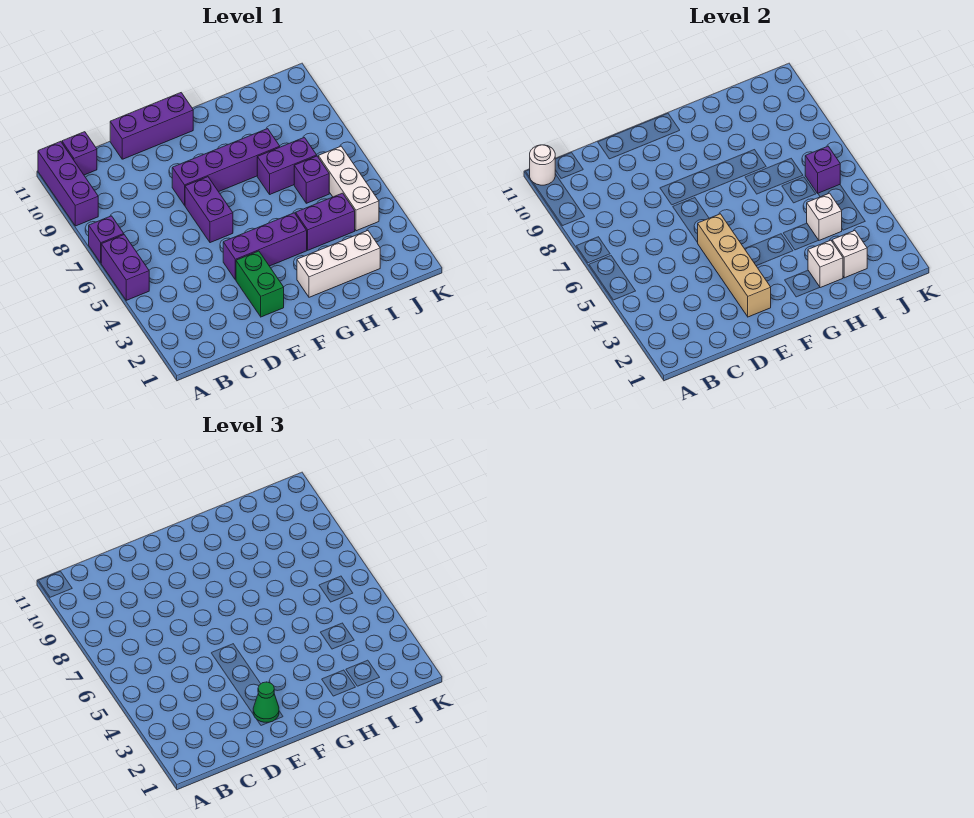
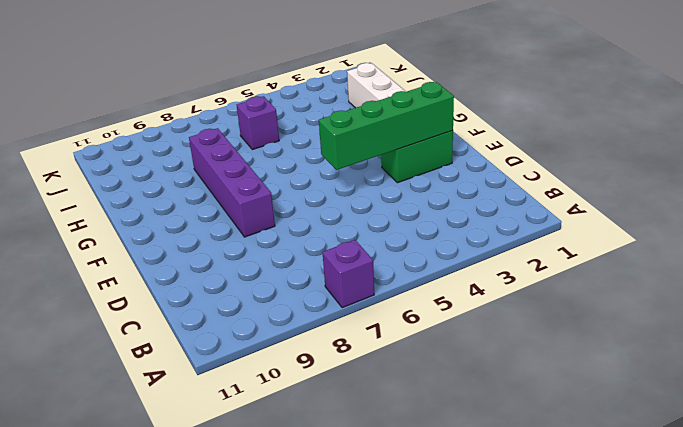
green brick E2:E5 level 2 -> tan brick E2:E5 level 2
none -> purple brick A5:A6 level 1
none -> purple brick A9:A11 level 1
none -> purple brick B11 level 1

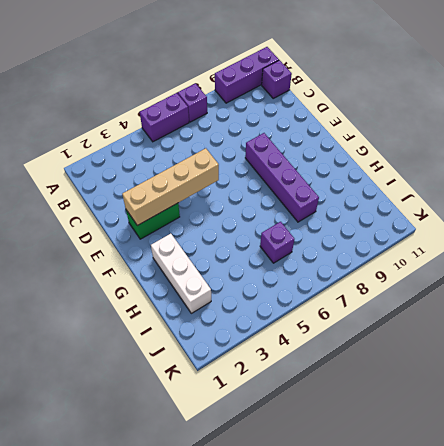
none -> purple brick D11:F11 level 1
none -> purple brick E4:G4 level 1
none -> purple brick E6:E7 level 1

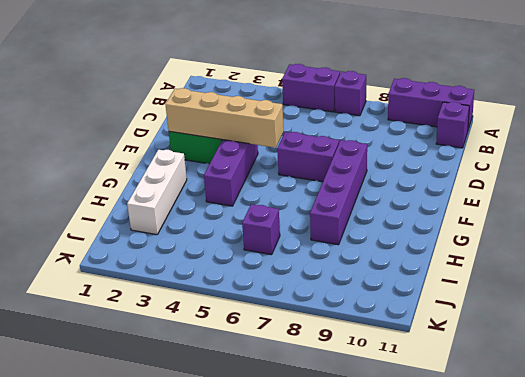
none -> purple brick D11:F11 level 1
none -> purple brick H4:I4 level 1
none -> purple brick H7:I7 level 1

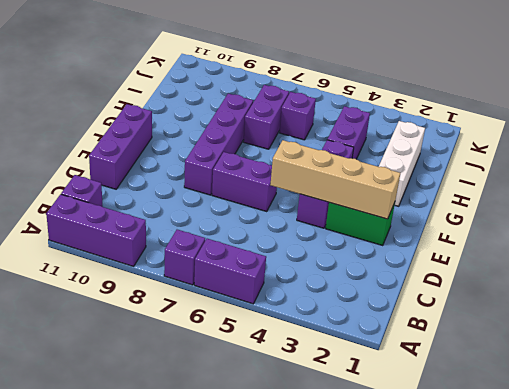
none -> white brick J4:J6 level 1
none -> white round brick A11 level 2
none -> white brick H2 level 2

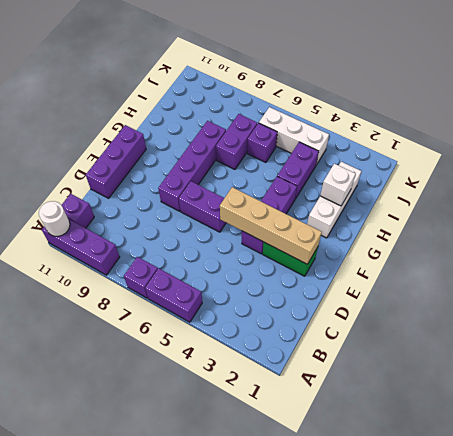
none -> white brick I2 level 2
none -> white brick I4 level 2
none -> purple brick J6 level 2

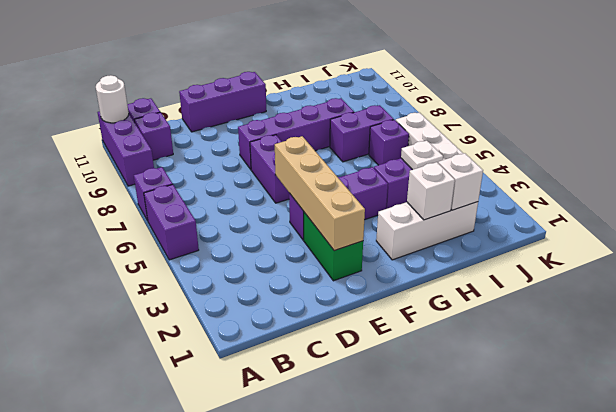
purple brick B10 level 1 -> purple brick J6 level 2
white plate I4 level 2 -> white brick I4 level 2
none -> green cone E2 level 3

